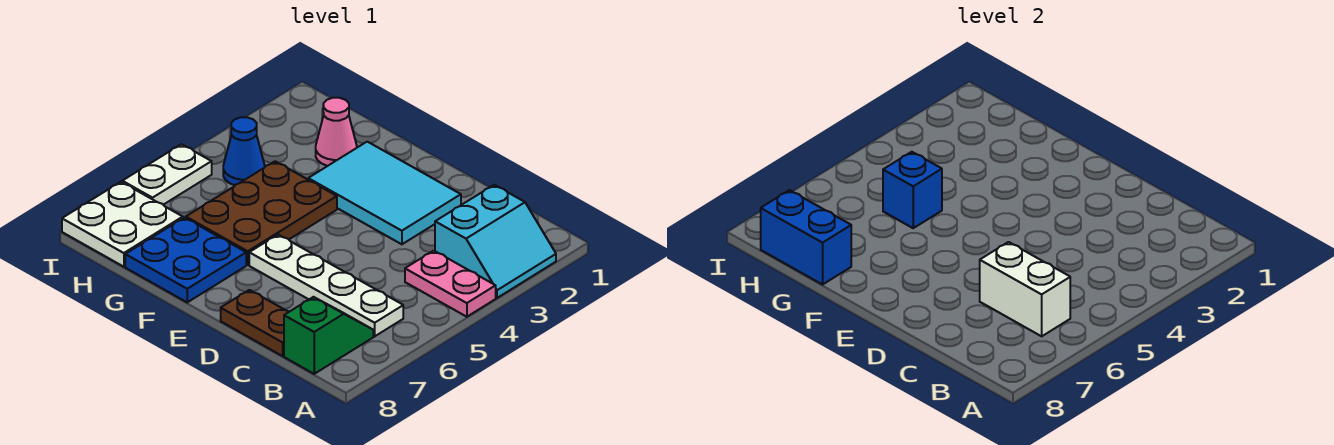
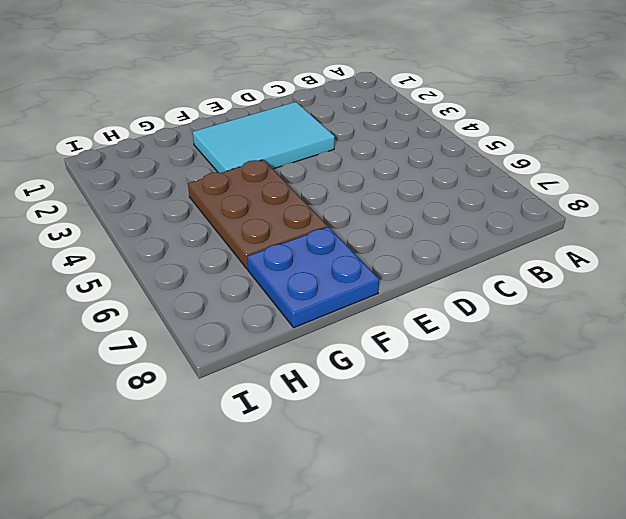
none -> cyan slope A2:B3 level 1 top B
none -> pink plate A4:B4 level 1
none -> white plate B6:E6 level 1

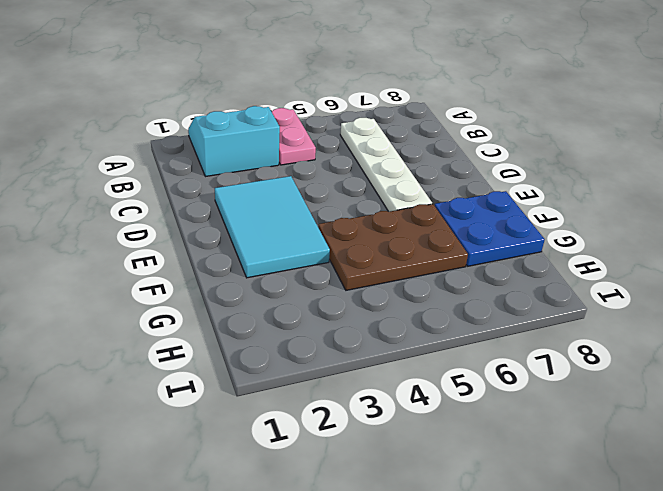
none -> green slope B7:B8 level 1 top 8
none -> brown plate C8:D8 level 1
none -> pink cone G2 level 1

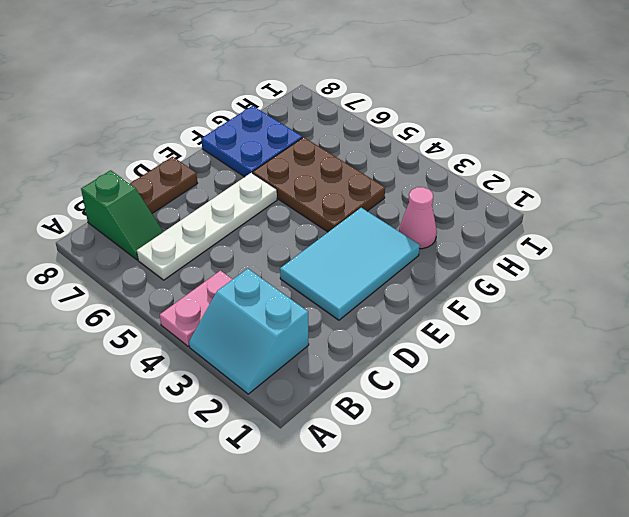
none -> blue cone H4 level 1
none -> white plate H7:I8 level 1
none -> white plate I5:I6 level 1

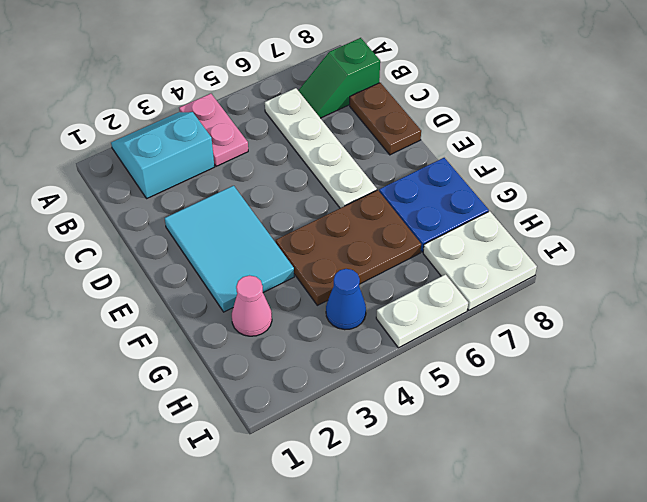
none -> white brick B6:C6 level 2
none -> blue brick G5 level 2
none -> blue brick G8:H8 level 2

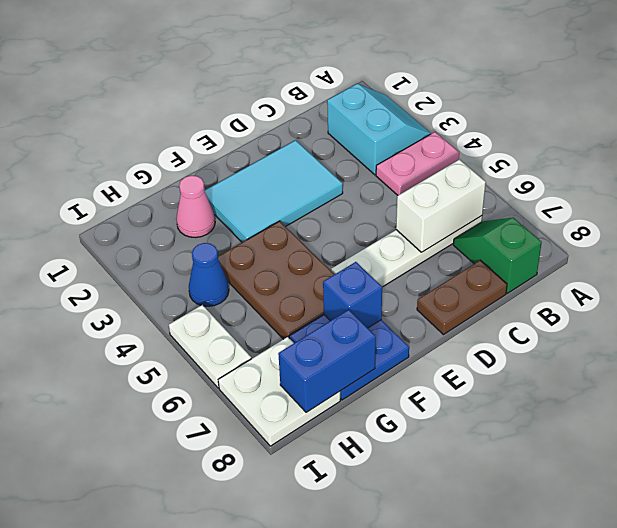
blue brick F7 level 2 -> blue brick G5 level 2

